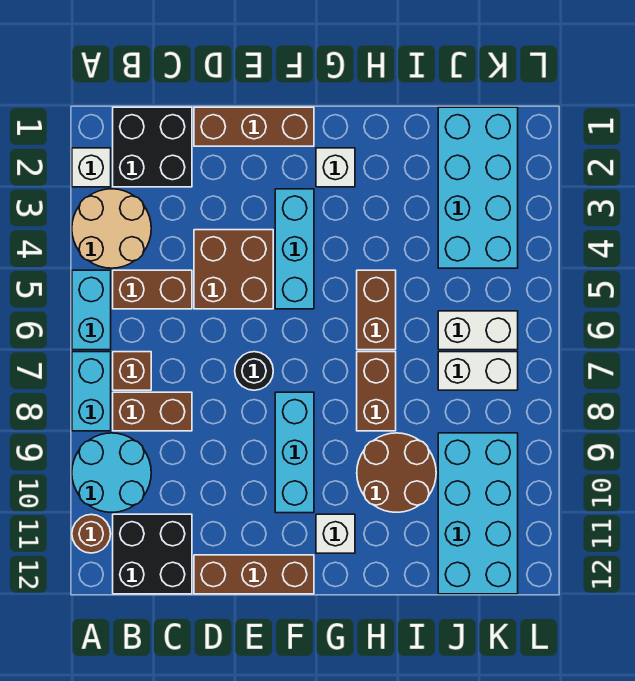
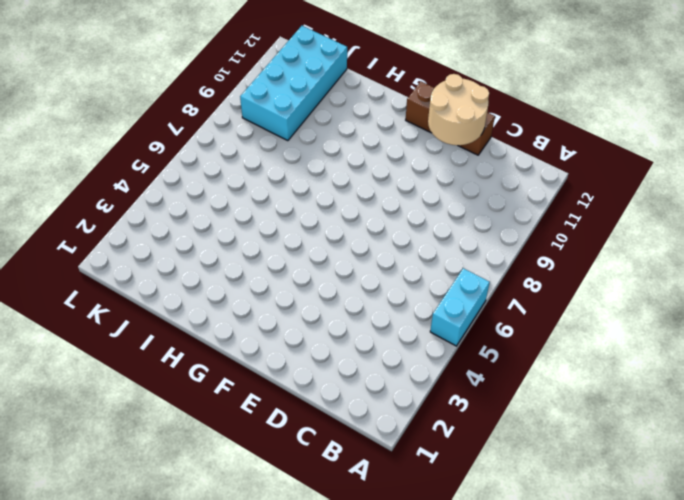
tan round brick D11:E12 level 2 -> tan round brick A3:B4 level 1
none -> white brick A2 level 1
none -> cyan brick A7:A8 level 1
none -> cyan round brick A9:B10 level 1

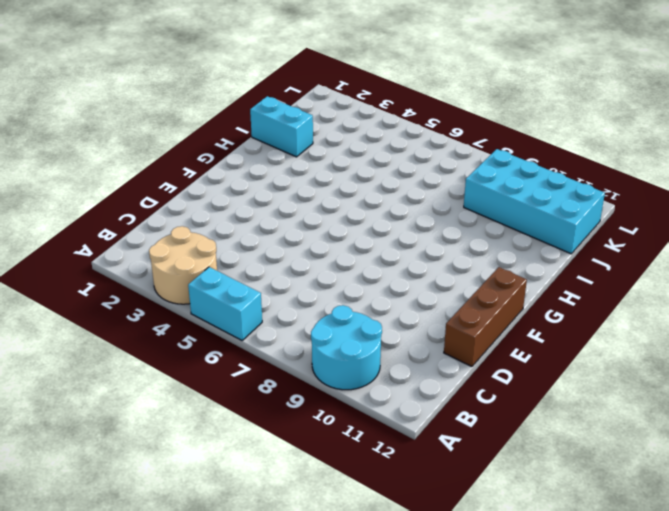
cyan brick I1:I2 level 1 -> cyan brick A7:A8 level 1
none -> white brick A2 level 1
none -> brown round brick A11 level 1
none -> black brick B1:C2 level 1

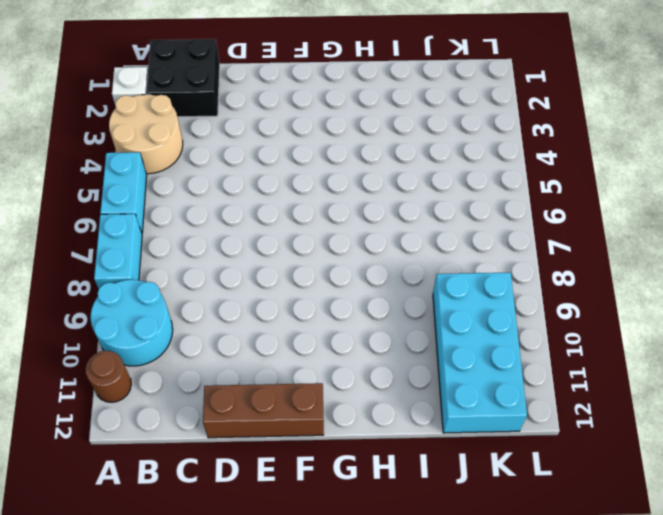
none -> brown brick B5:C5 level 1
none -> brown brick B7 level 1
none -> brown brick B8:C8 level 1

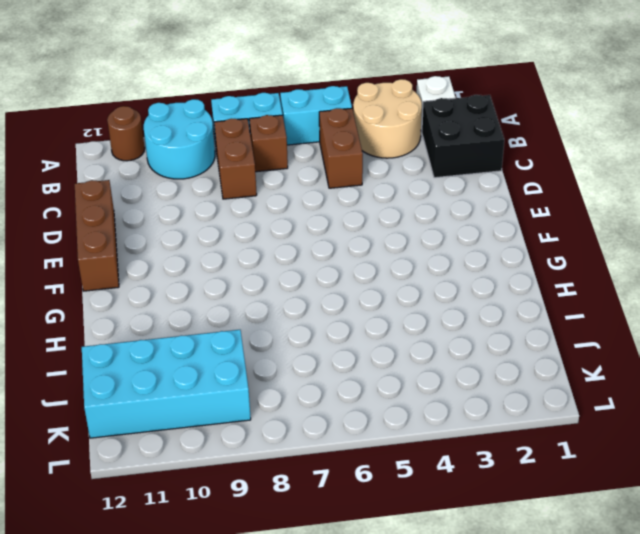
none -> black brick B11:C12 level 1
none -> brown brick D1:F1 level 1
none -> brown brick D4:E5 level 1

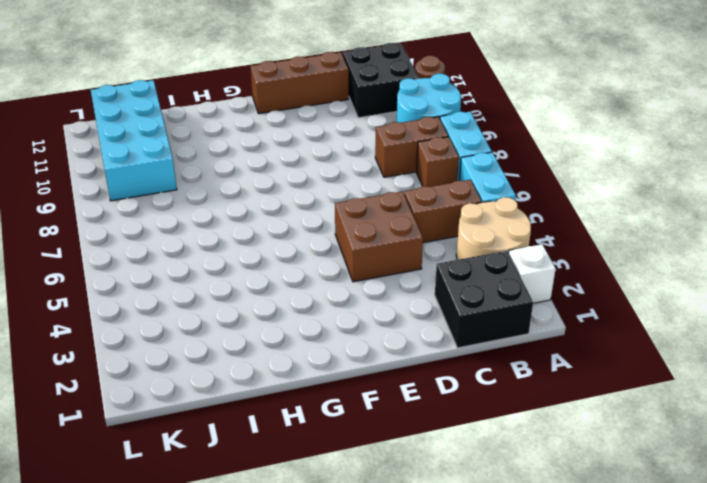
none -> brown brick D1:F1 level 1
none -> black round brick E7 level 1
none -> cyan brick F3:F5 level 1

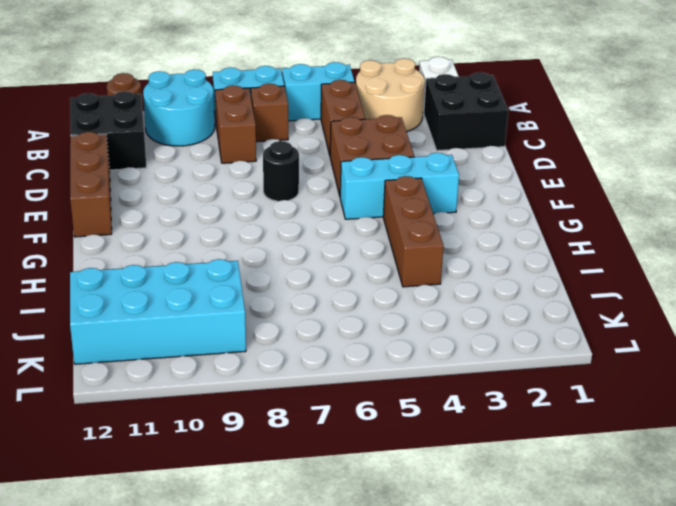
brown brick G4:I4 level 1 -> brown brick D1:F1 level 1
none -> cyan brick F8:F10 level 1
none -> white brick G2 level 1
none -> white brick G11 level 1

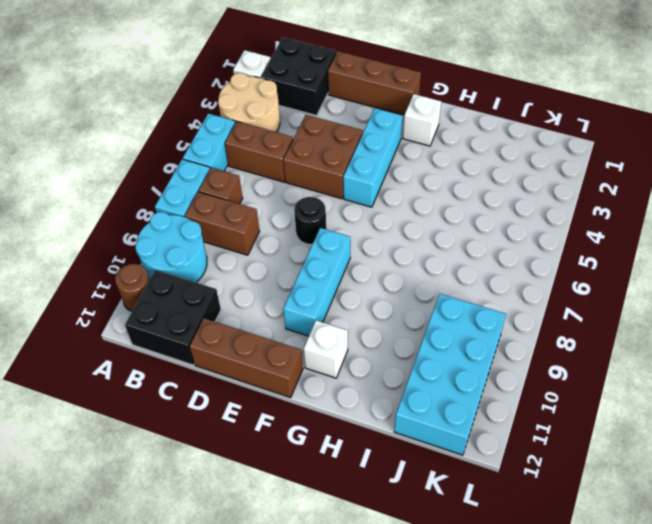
none -> brown brick H5:H6 level 1
none -> brown brick H7:H8 level 1
none -> brown round brick H9:I10 level 1

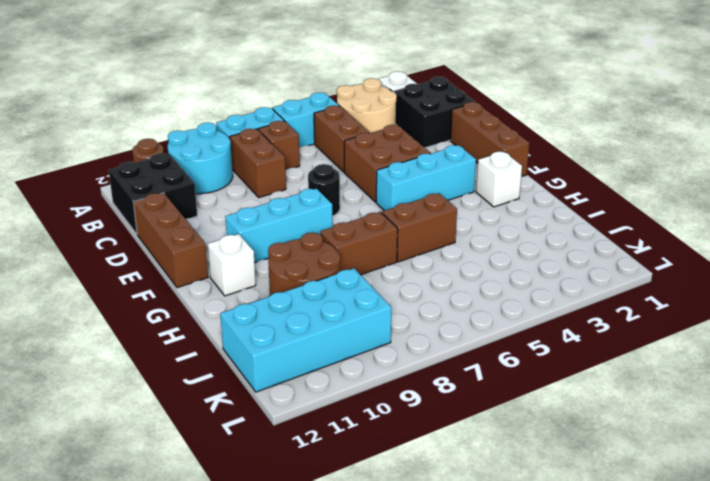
none -> cyan brick J1:K4 level 1
none -> white brick J6:K6 level 1
none -> white brick J7:K7 level 1

